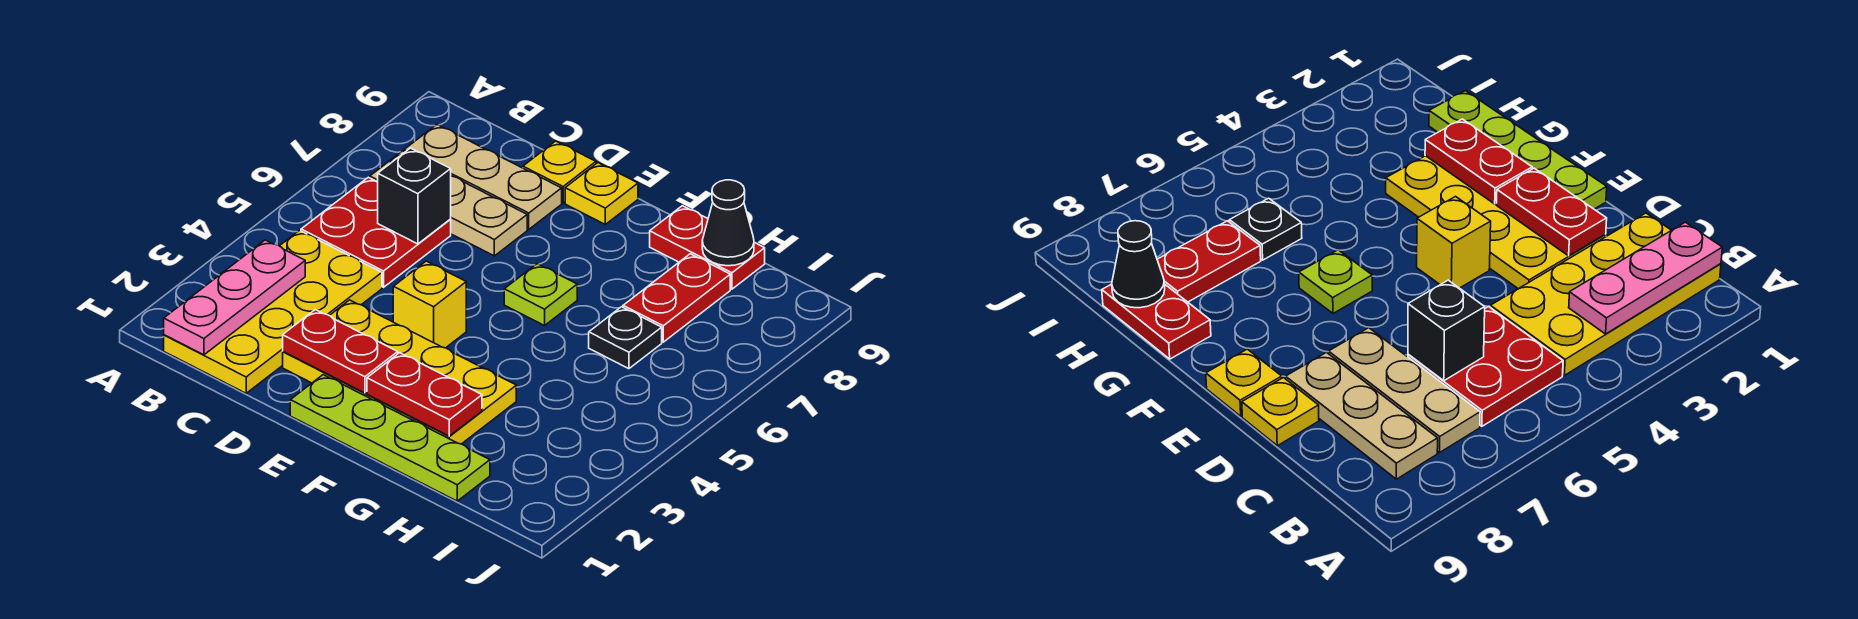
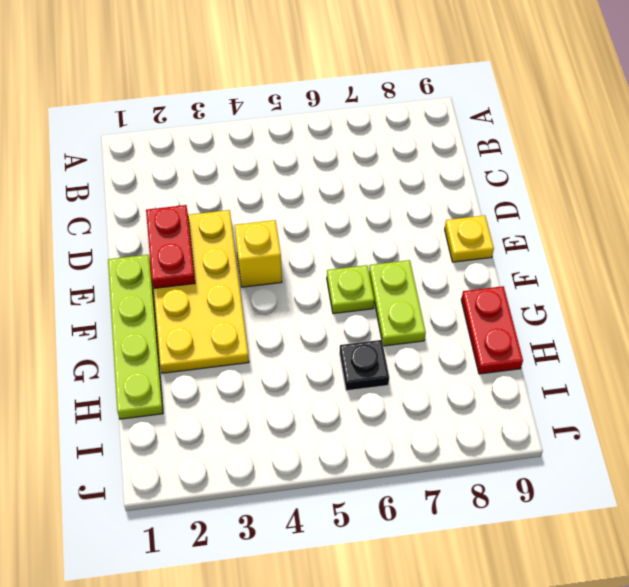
lime plate F7:G7 level 1 -> none
none -> yellow plate B1:C4 level 1
none -> red plate B5:C6 level 1
none -> tan plate B7:D7 level 1

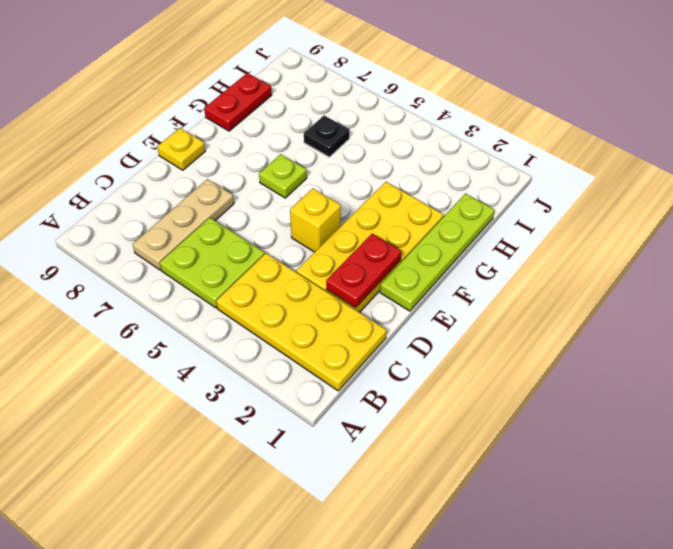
lime plate B5:C6 level 1 -> red plate B5:C6 level 1
none -> tan plate B8:D8 level 1
none -> yellow plate D9 level 1
none -> red plate H7:H8 level 1

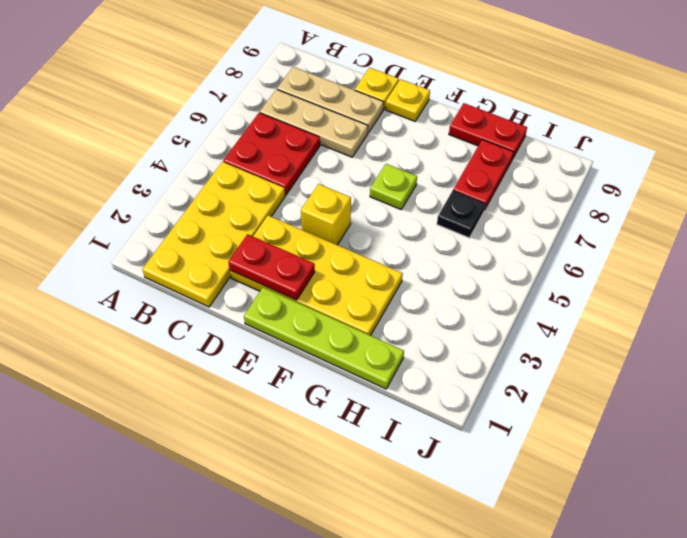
none -> pink plate B1:B3 level 2
none -> black brick C6 level 2
none -> red plate F2:G2 level 2

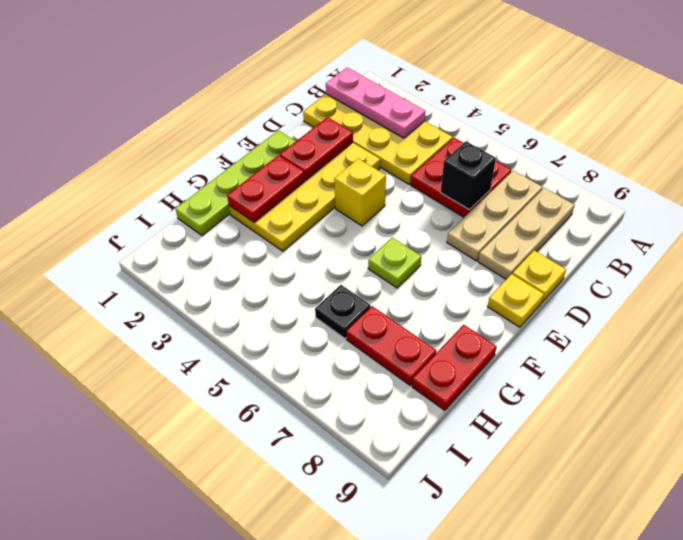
none -> black cone H9 level 2

